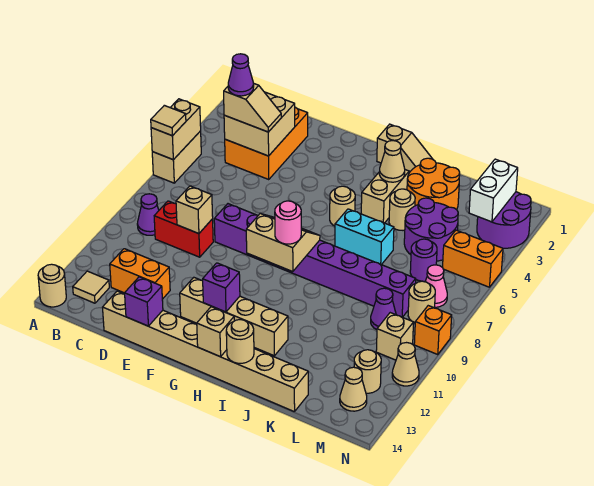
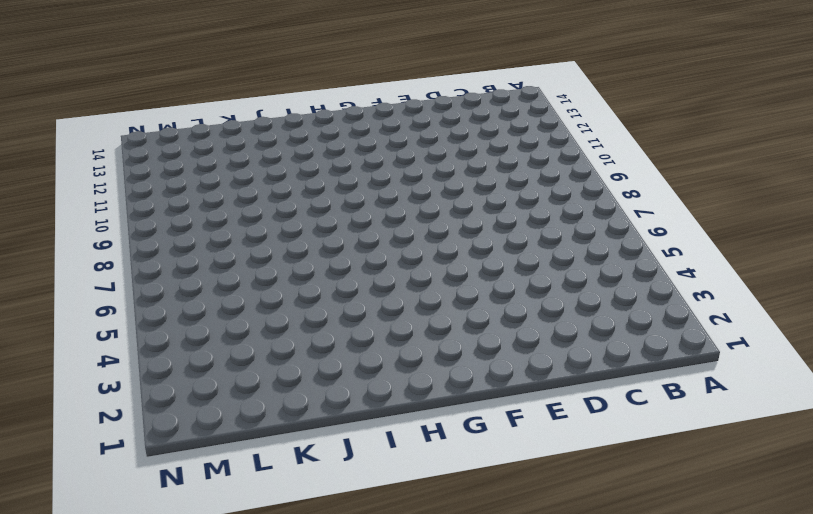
none -> tan brick A5:A6 level 1
none -> tan round brick A14 level 1
none -> purple cone B9 level 1
none -> tan tile B13 level 1

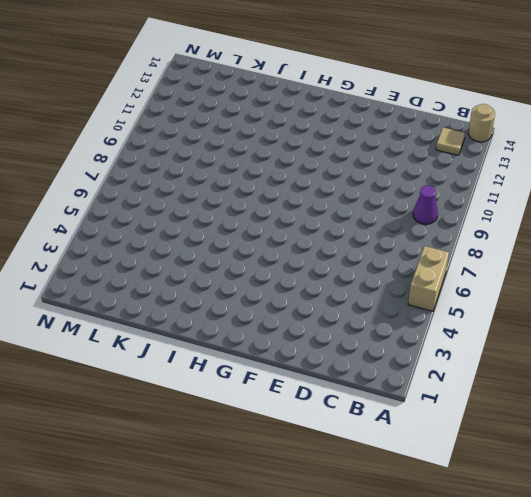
none -> orange brick C2:D4 level 1
none -> red brick C9:D9 level 1
none -> orange brick C12:D12 level 1
none -> tan brick D14:K14 level 1

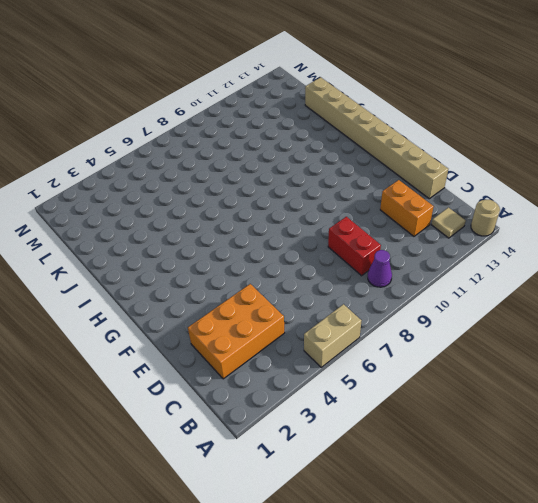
none -> purple brick E8:L8 level 1
none -> tan brick F12:I12 level 1
none -> tan slope H1:I1 level 1 top H
none -> tan round brick H5 level 1

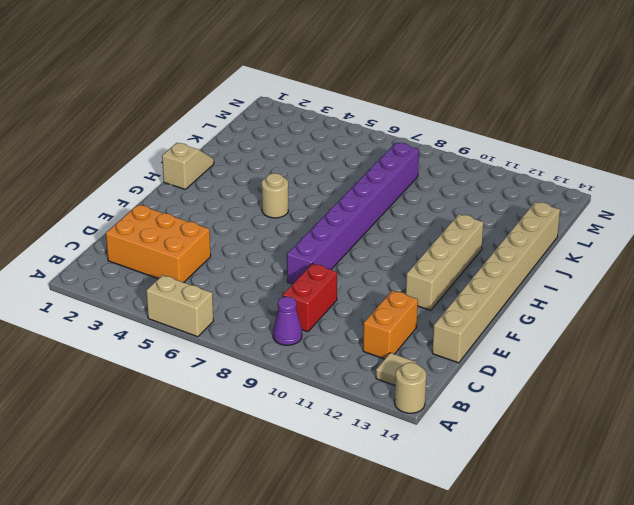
none -> tan brick I3:I4 level 1
none -> cyan brick I6:J6 level 1
none -> orange round brick J2:K3 level 1
none -> tan round brick J4 level 1

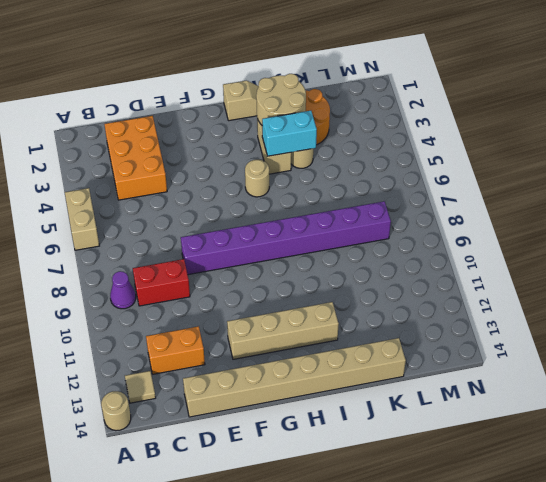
tan round brick I2:J3 level 2 -> tan cone I3 level 2
cyan brick I4:J4 level 2 -> cyan brick I6:J6 level 1
none -> purple round brick K4:L5 level 1
none -> purple round brick L6 level 1
none -> purple cone L9 level 1
none -> purple round brick M2:N3 level 1

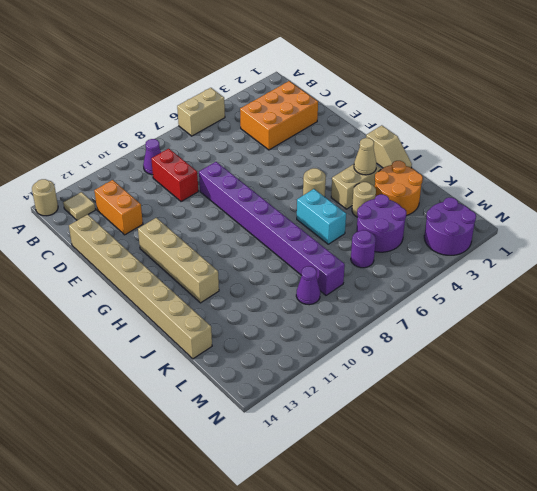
none -> orange brick M5:N5 level 1
none -> pink cone M7 level 1
none -> tan round brick M8 level 1
none -> tan brick M10 level 1

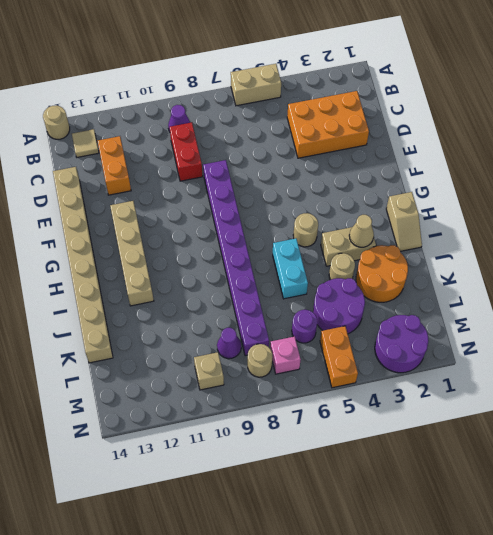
pink brick M7 level 1 -> pink cone M7 level 1
none -> tan round brick M12 level 1
none -> tan cone M13 level 1
none -> orange brick N9 level 1
none -> tan cone N11 level 1

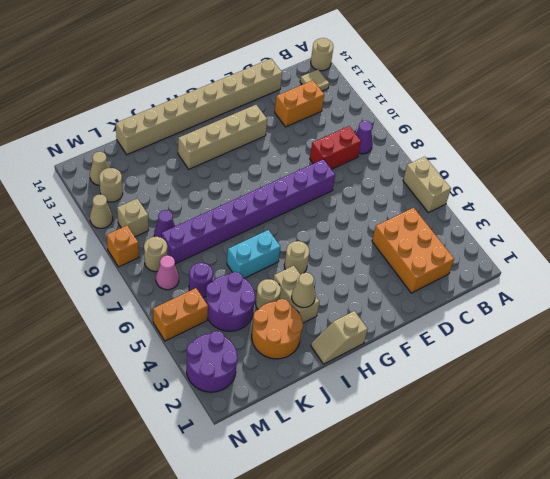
none -> tan brick A5:A6 level 2
none -> tan brick C3:D4 level 2
none -> tan brick D9 level 2
none -> purple brick E14 level 2

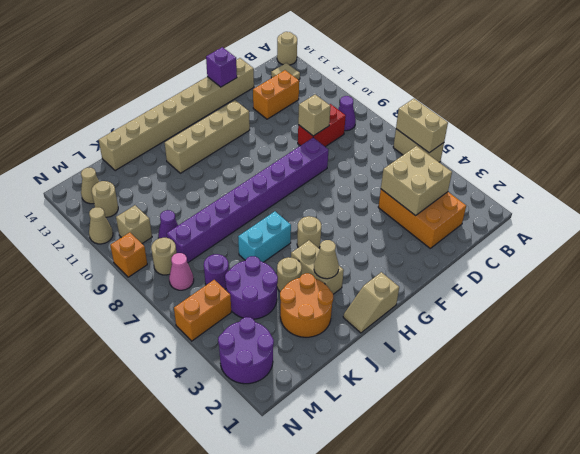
none -> tan slope G8:H9 level 2 top 9
none -> purple brick G12 level 2
none -> tan brick H14 level 2
none -> tan round brick I14 level 2

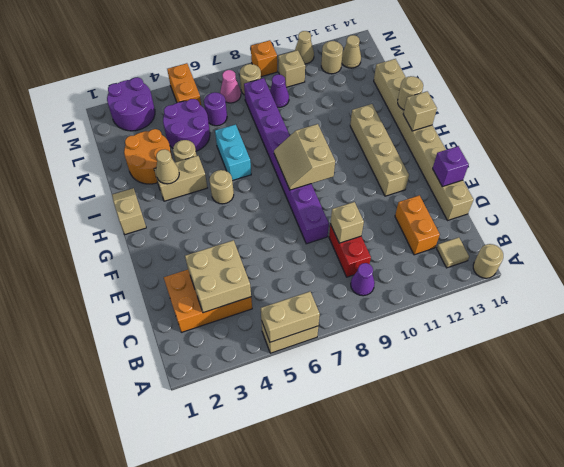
none -> purple brick G12 level 2
none -> white brick M2:M3 level 2
none -> tan tile A6 level 3
none -> tan slope C4:D4 level 3 top C

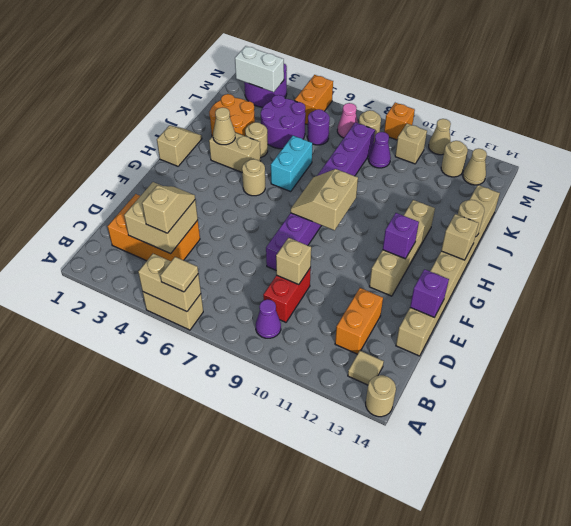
none -> pink round brick H9 level 3
none -> purple cone C4 level 4

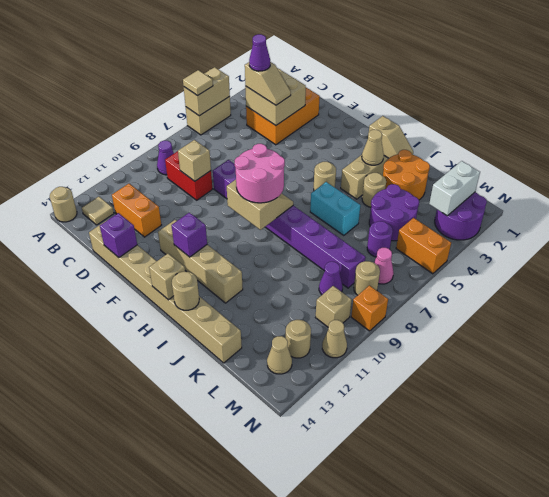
pink round brick G8:H9 level 3 -> pink round brick H9 level 3

